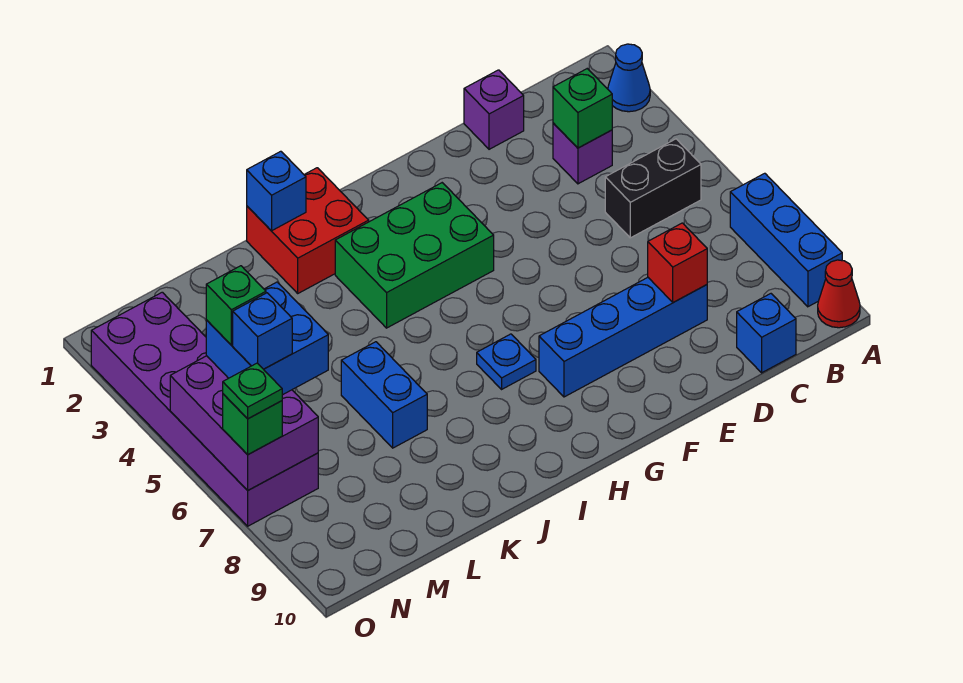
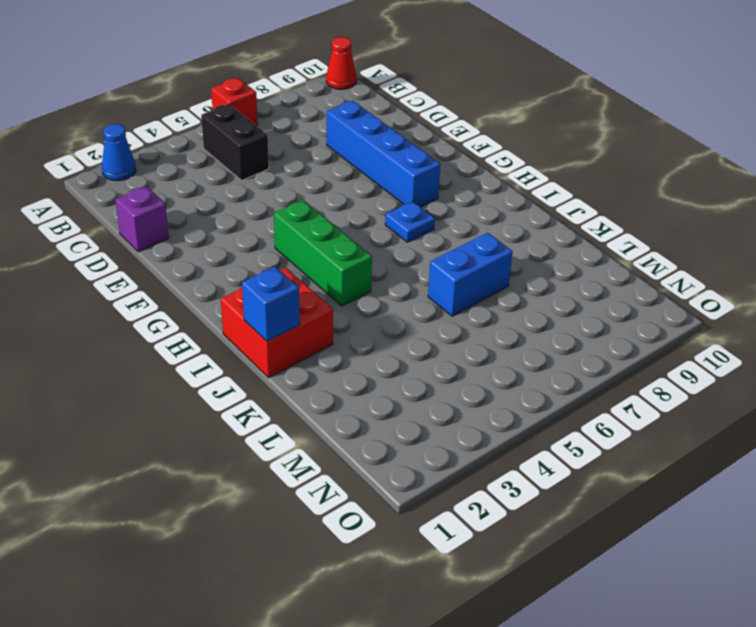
red brick A6 level 1 -> red brick D8 level 2
green brick G4:I4 level 1 -> green brick G3:I4 level 1
none -> blue brick A7:A9 level 1
none -> purple brick C3 level 1
none -> blue brick C10 level 1

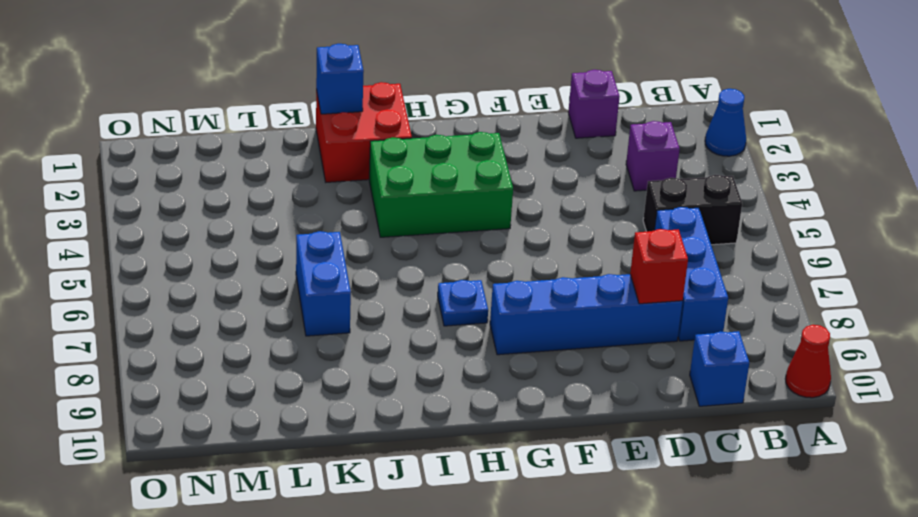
blue brick C6:C8 level 1 -> blue brick A7:A9 level 1
none -> purple brick N2:O7 level 1
none -> green brick C3 level 2
none -> purple brick N5:O7 level 2

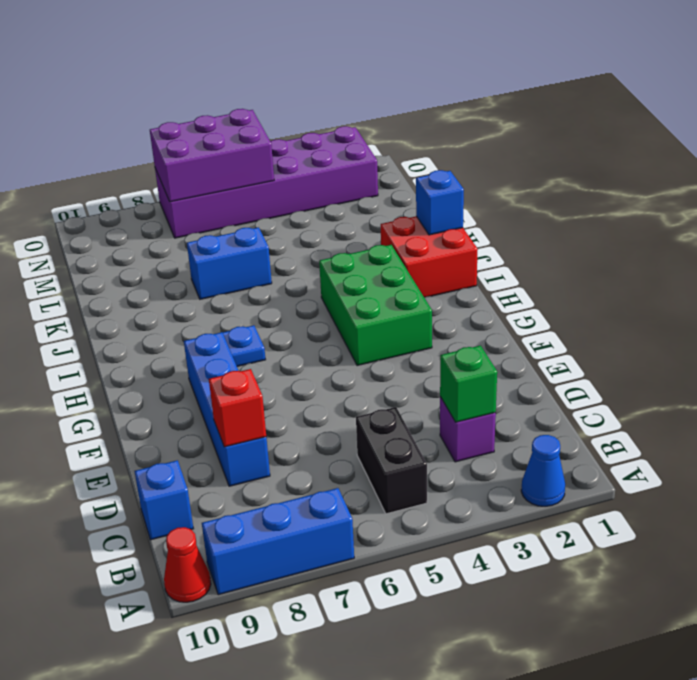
none -> purple brick D1 level 1
none -> blue brick M5:N6 level 3
none -> green brick O7 level 3

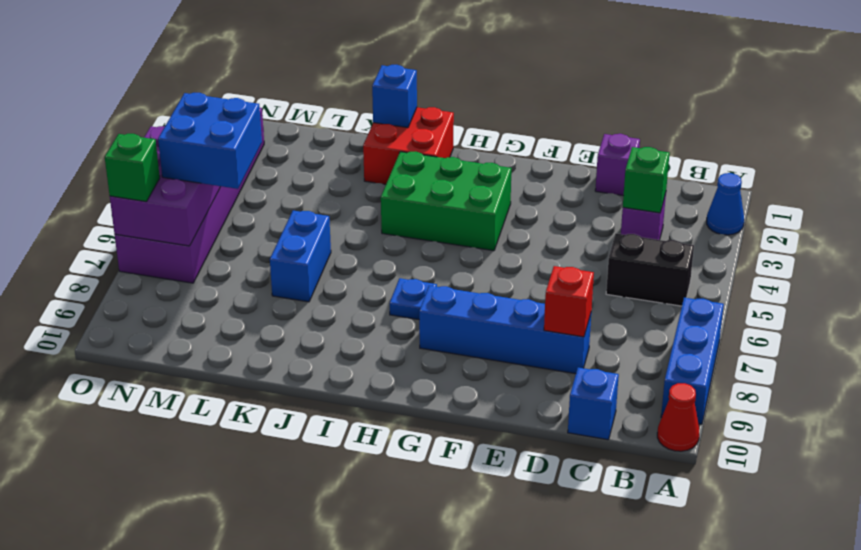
none -> green brick N5 level 4
none -> blue brick N6 level 4
none -> green plate O7 level 4

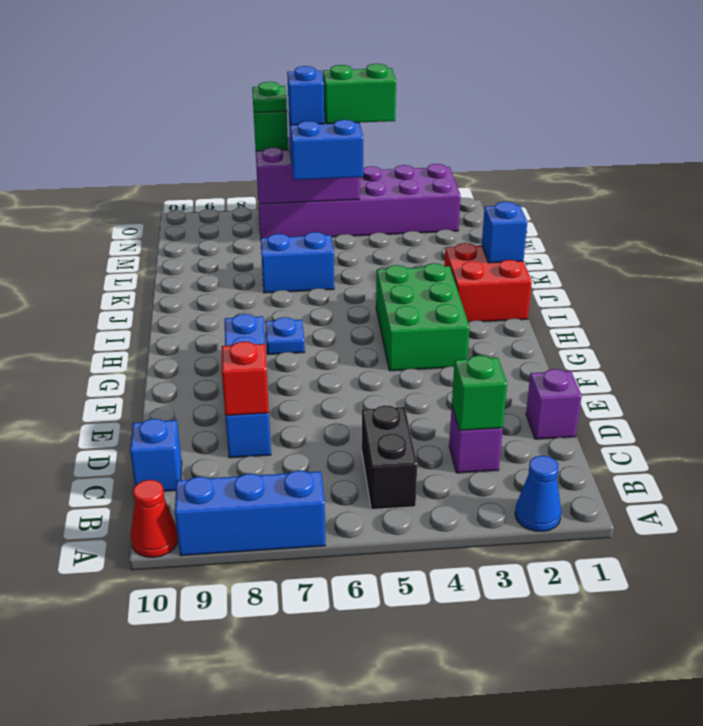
green brick N4:N5 level 4 -> green brick N5 level 4

